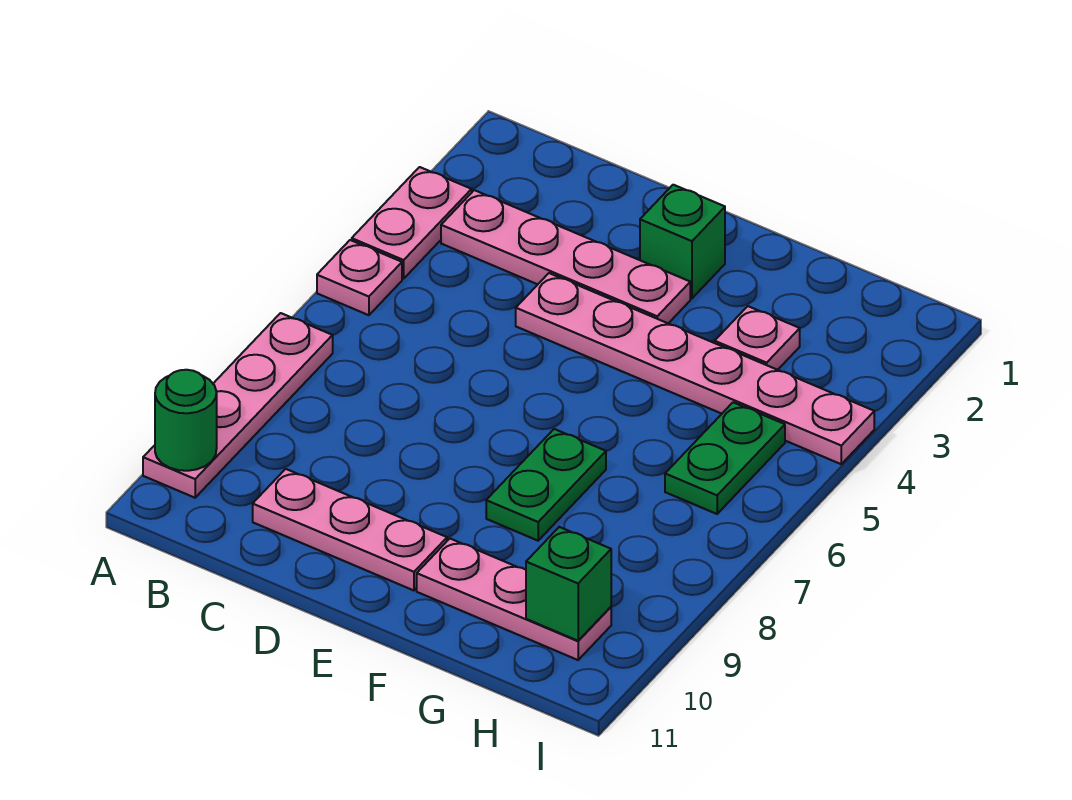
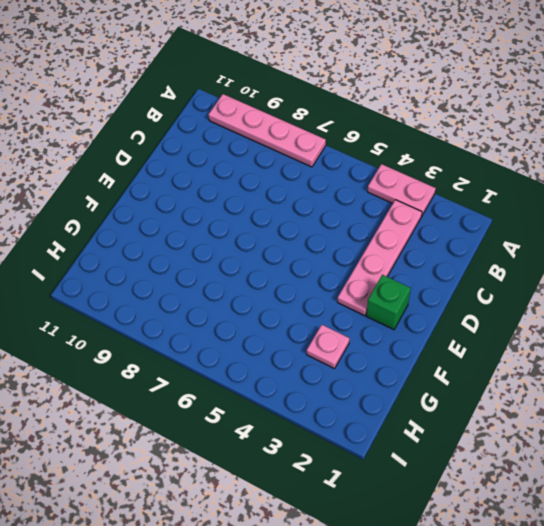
none -> pink plate A5 level 1
none -> pink plate C10:E10 level 1
none -> pink plate D4:I4 level 1

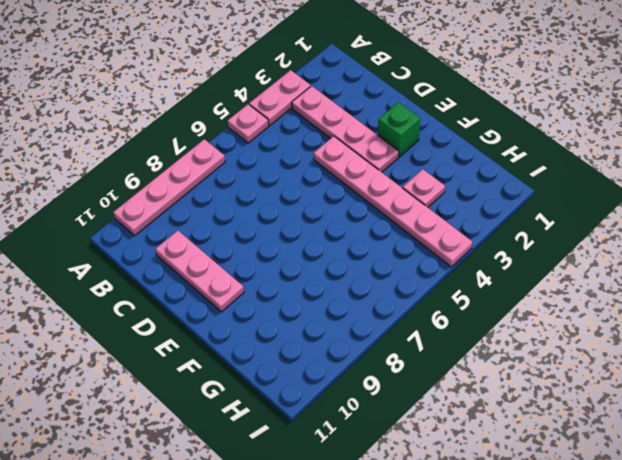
none -> green plate F7:F8 level 1
none -> pink plate F10:H10 level 1
none -> green plate H5:H6 level 1

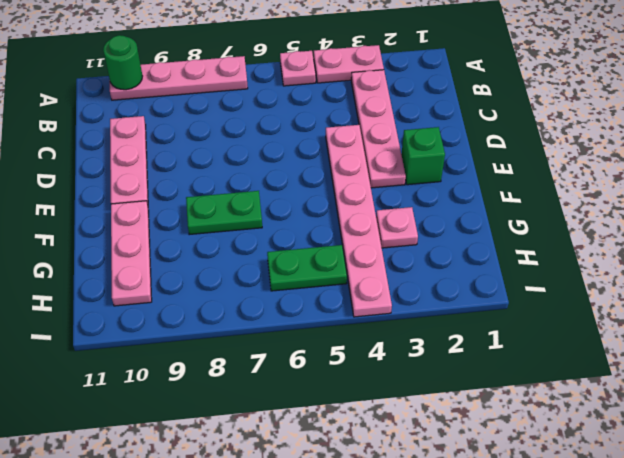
none -> green brick H10 level 2

